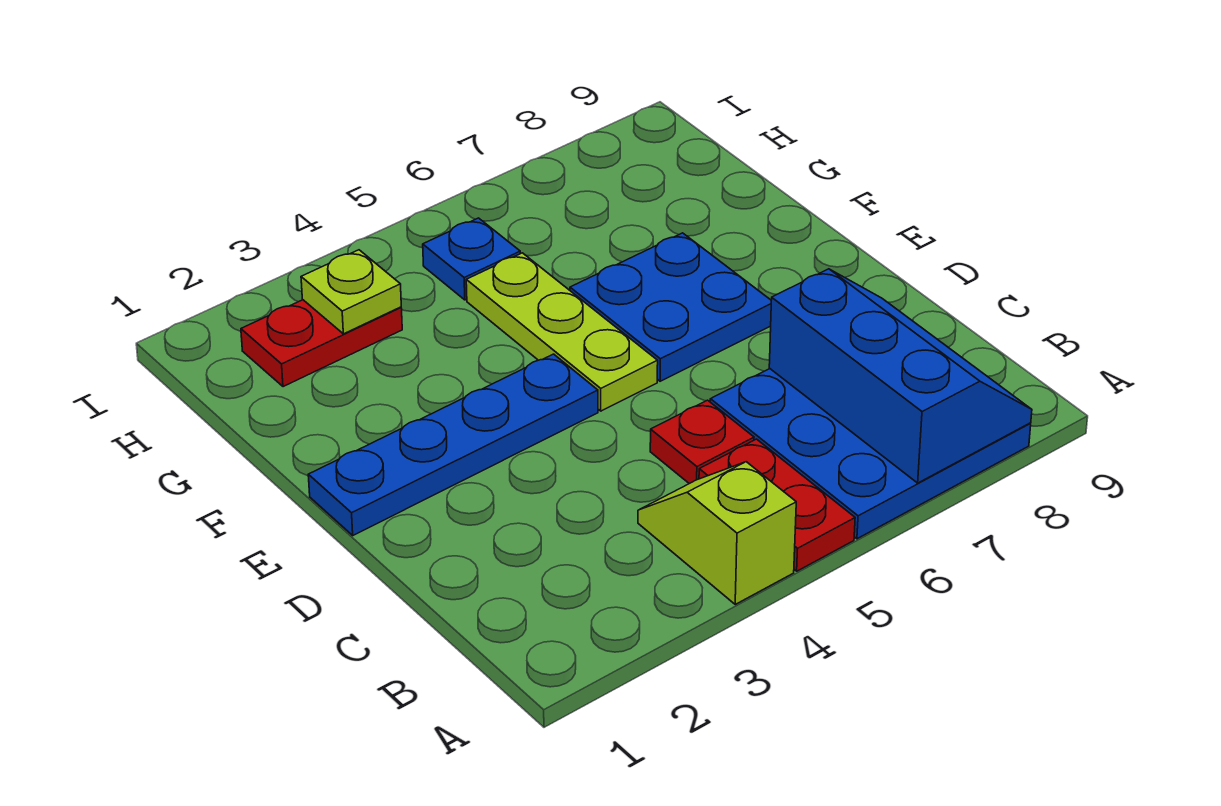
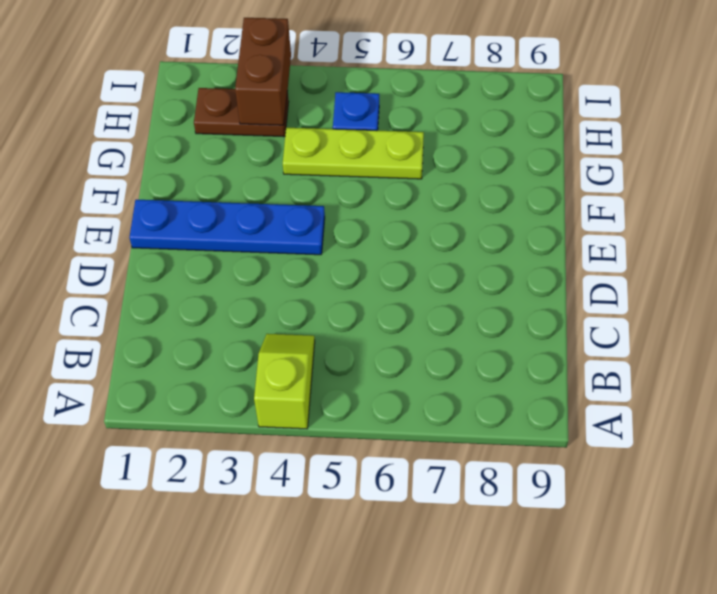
lime plate G4:G6 level 1 -> lime plate E5:G5 level 1
brown plate H2:H3 level 1 -> red plate H2:H3 level 1
brown brick H3:I3 level 2 -> lime plate H3 level 2
none -> red plate A5:B5 level 1
none -> blue plate A6:C8 level 1

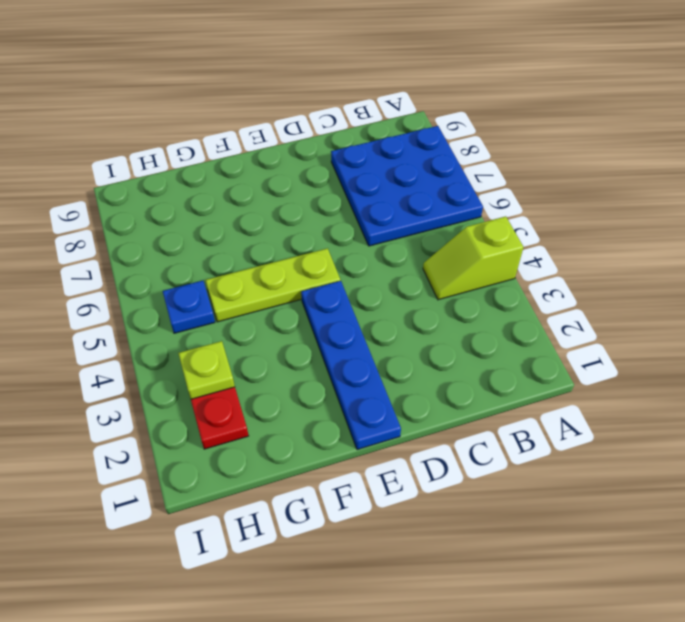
none -> red plate A5:B5 level 1
none -> red plate C5 level 1

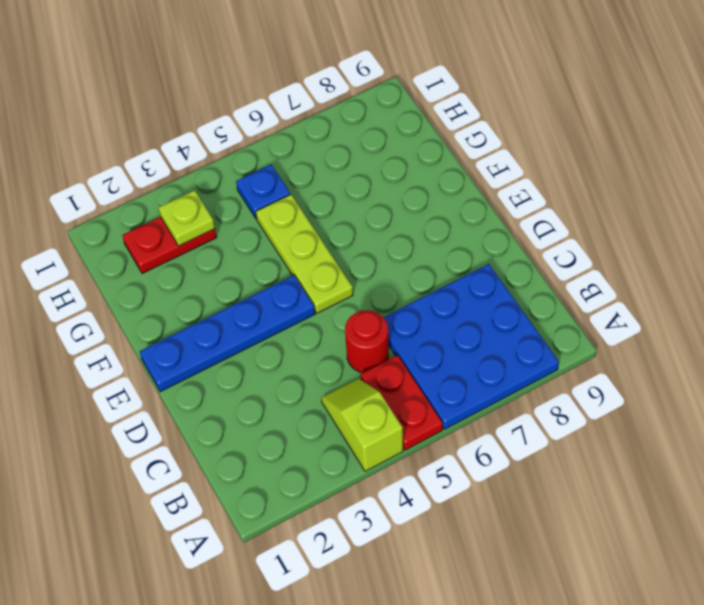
red round brick C5 level 1 -> red plate C5 level 1
none -> blue plate E6:F7 level 1
none -> blue slope A7:C8 level 2 top 7

